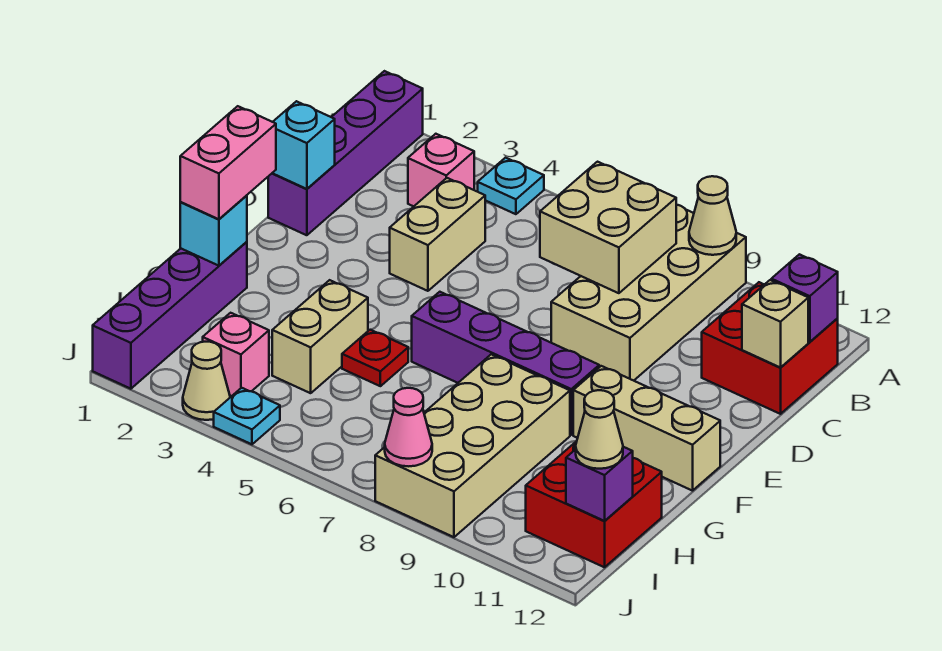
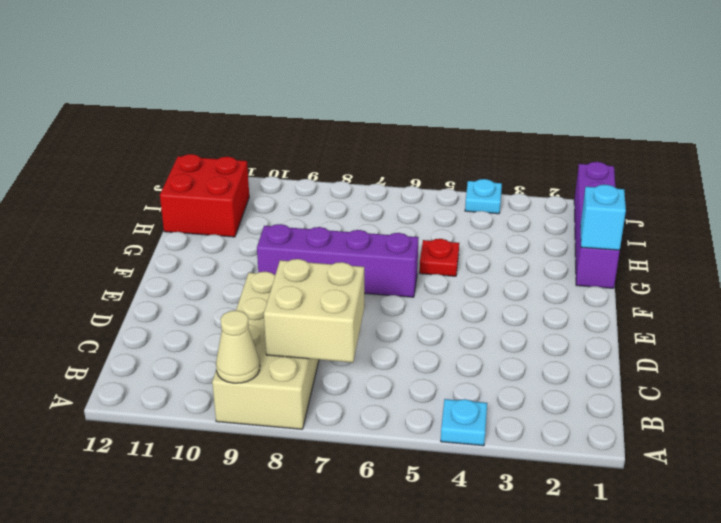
none -> purple brick A1:D1 level 1
none -> pink brick B3 level 1
none -> red brick B11:C12 level 1

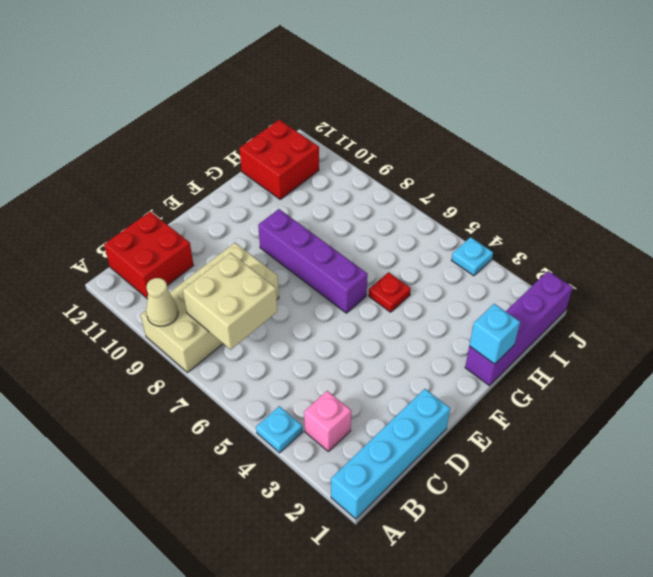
cyan brick A1:D1 level 1 -> purple brick A1:D1 level 1
none -> tan brick C4:D4 level 1
none -> tan brick F10:F12 level 1
none -> tan brick G4:H4 level 1

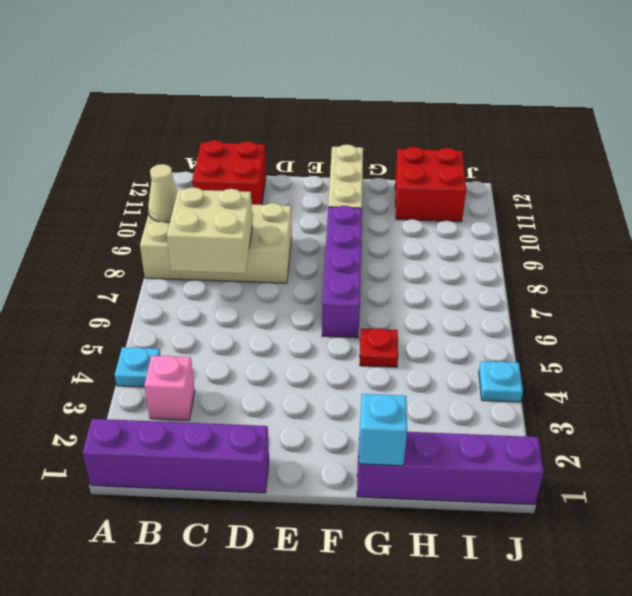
none -> tan brick C4:D4 level 1
none -> tan brick G4:H4 level 1
none -> tan brick G8:J9 level 1

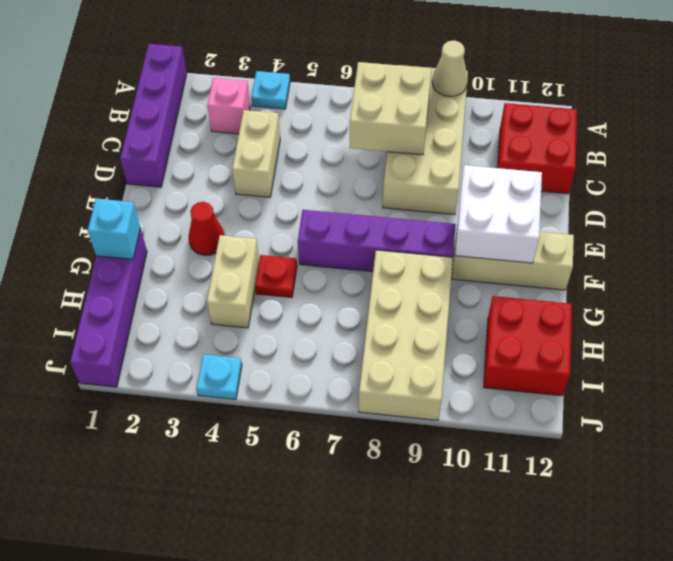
white brick E10:F11 level 2 -> none
red cone F3 level 1 -> none
none -> pink brick I3 level 1
none -> tan cone J3 level 1
none -> purple brick B12 level 2

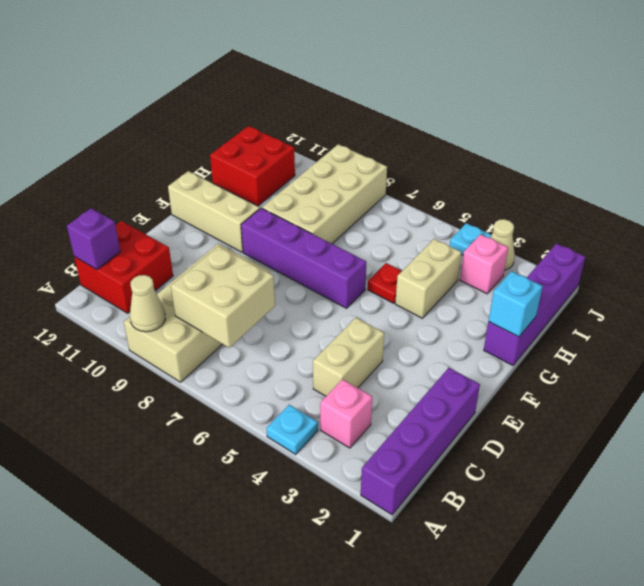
none -> tan brick C12 level 2
none -> cyan brick D1 level 2
none -> purple brick I12 level 2

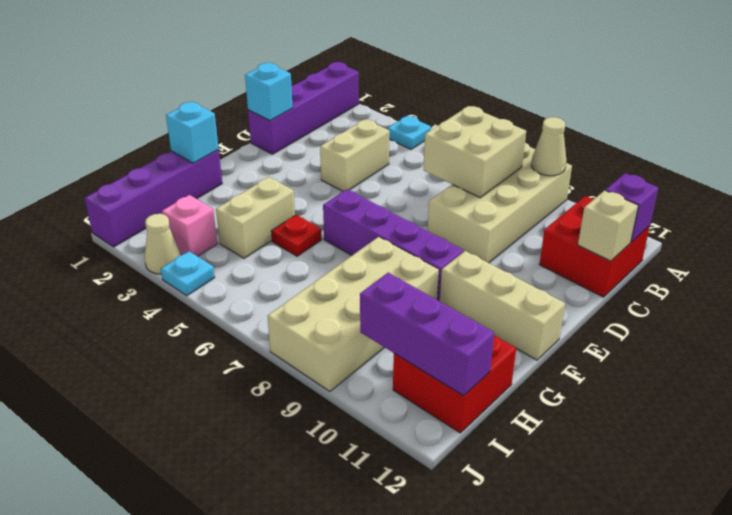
purple brick I10:I12 level 2 -> purple brick I12 level 2
none -> pink brick B3 level 1
none -> pink cone J8 level 2
none -> pink brick F1:G1 level 3

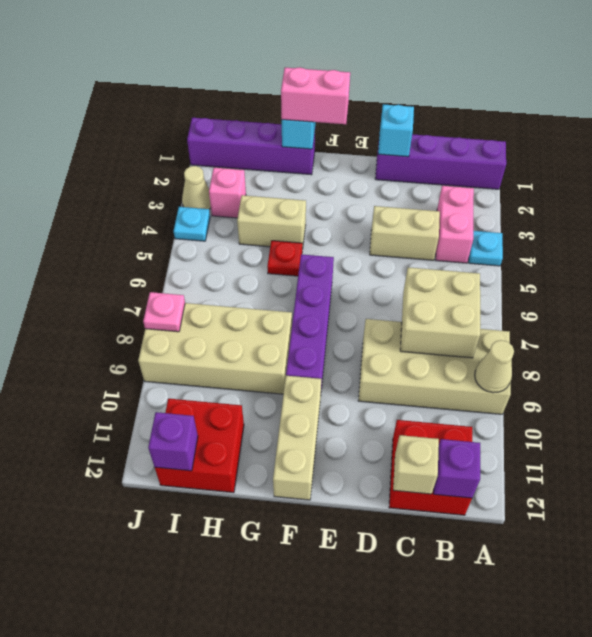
pink brick B3:B4 level 1 -> pink brick B3 level 1
pink plate J8 level 2 -> pink cone J8 level 2
none -> tan cone I12 level 3

